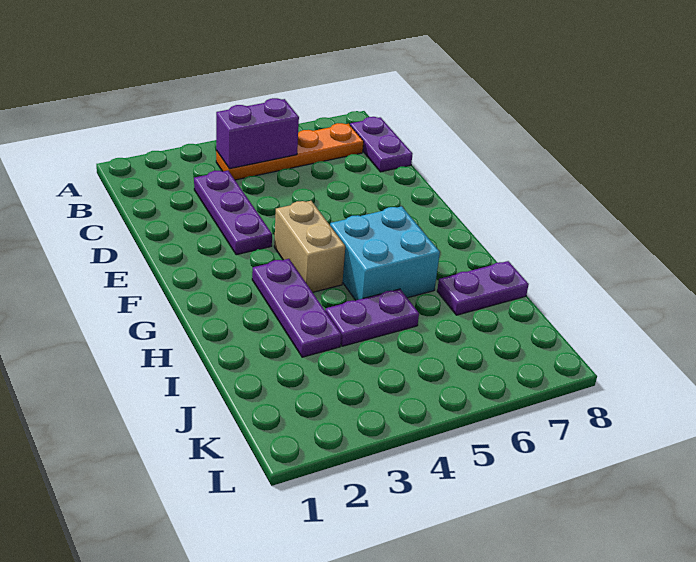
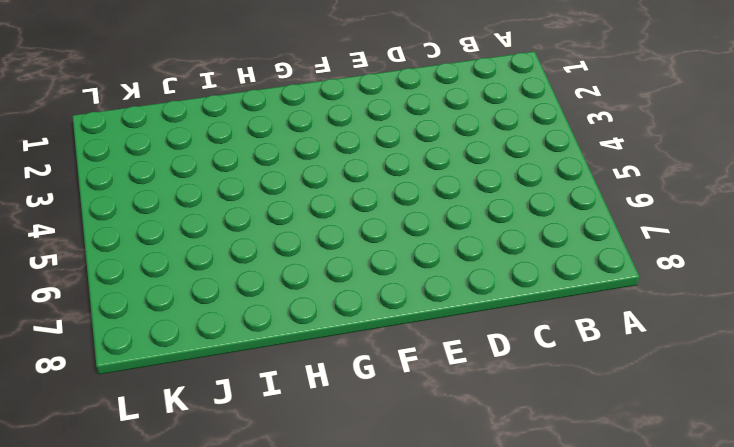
none -> orange plate B4:B7 level 1
none -> purple plate B8:C8 level 1

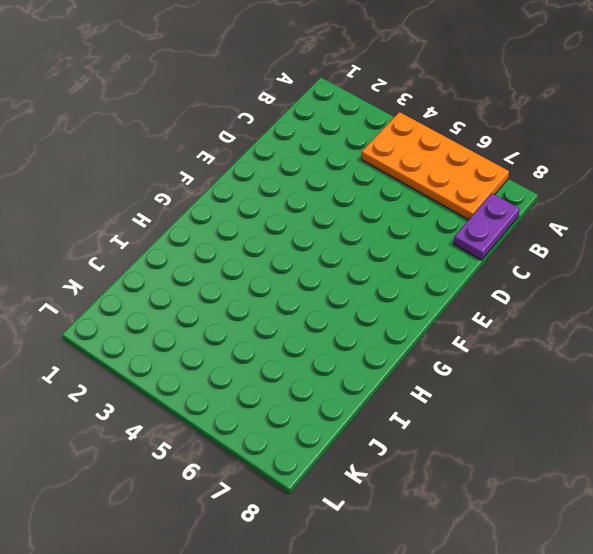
orange plate A4:B7 level 1 -> orange plate B4:B7 level 1
none -> purple plate C3:E3 level 1
none -> tan brick F4:G4 level 1

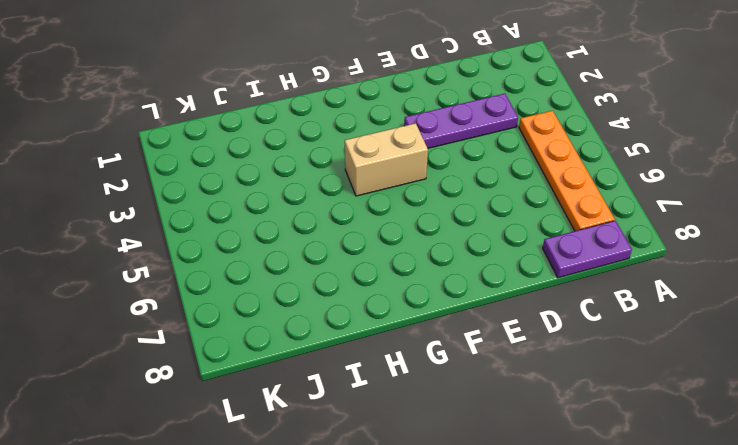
none -> purple plate G3:I3 level 1
none -> cyan brick G5:H6 level 1

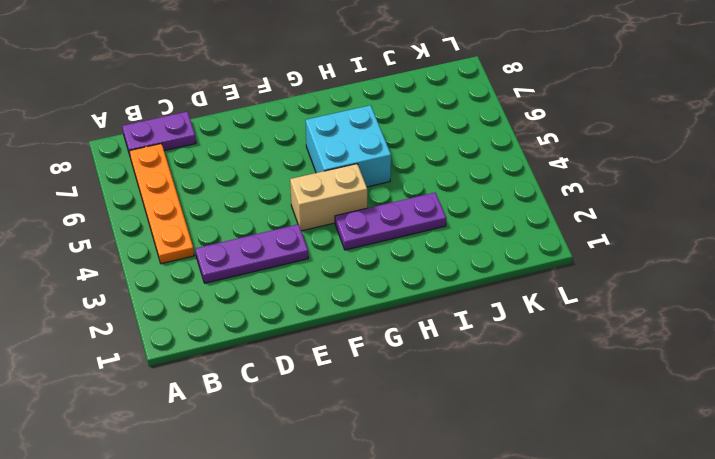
none -> purple plate I4:I5 level 1
none -> purple plate I7:I8 level 1

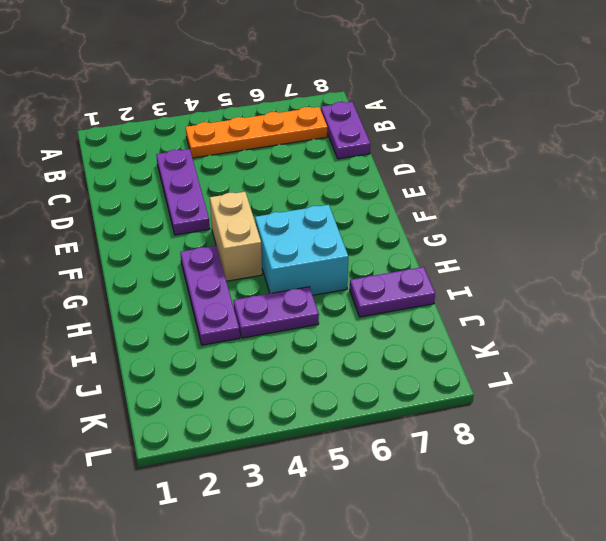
none -> purple brick B4:B5 level 2

